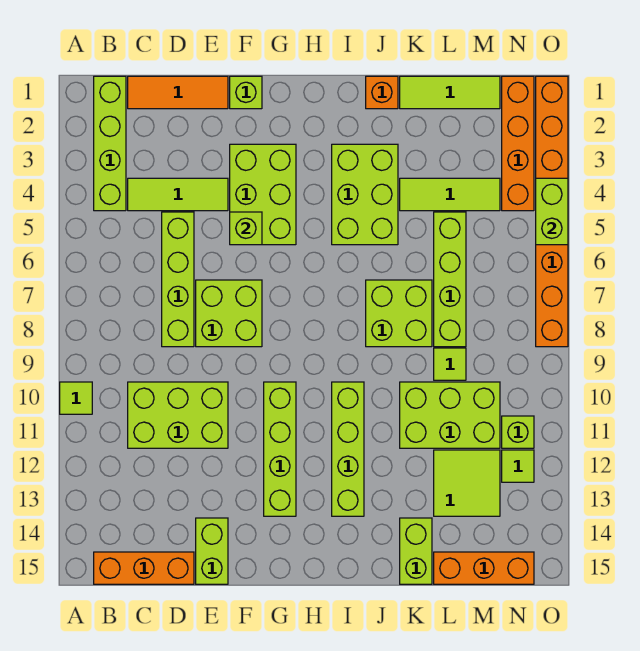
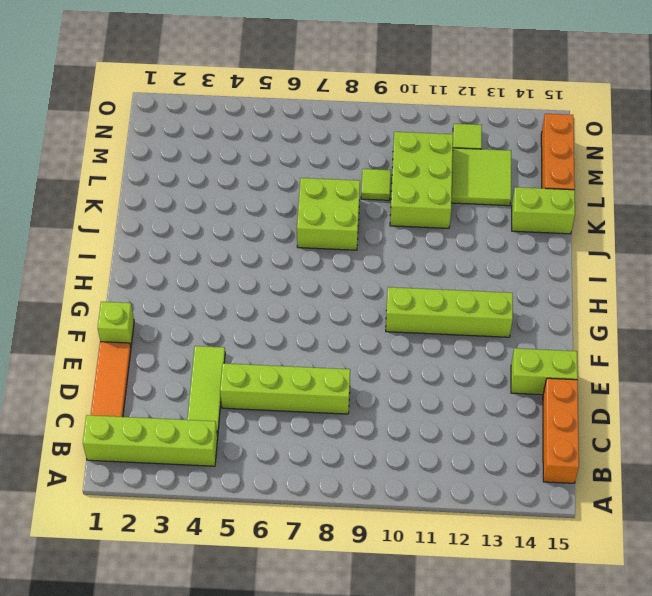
none -> lime tile A10 level 1
none -> lime brick C10:E11 level 1
none -> lime brick E7:F8 level 1
none -> lime brick F3:G5 level 1

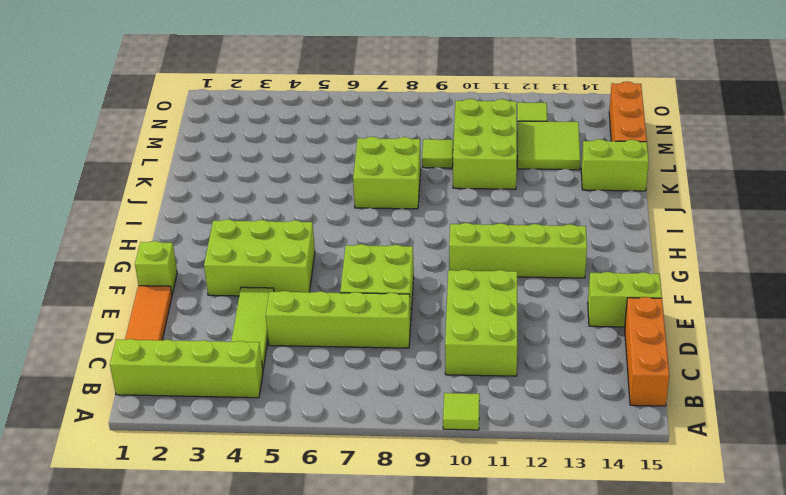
none -> lime brick I3:J5 level 1
none -> lime brick I10:I13 level 1
none -> orange brick J1 level 1
none -> lime tile K1:M1 level 1

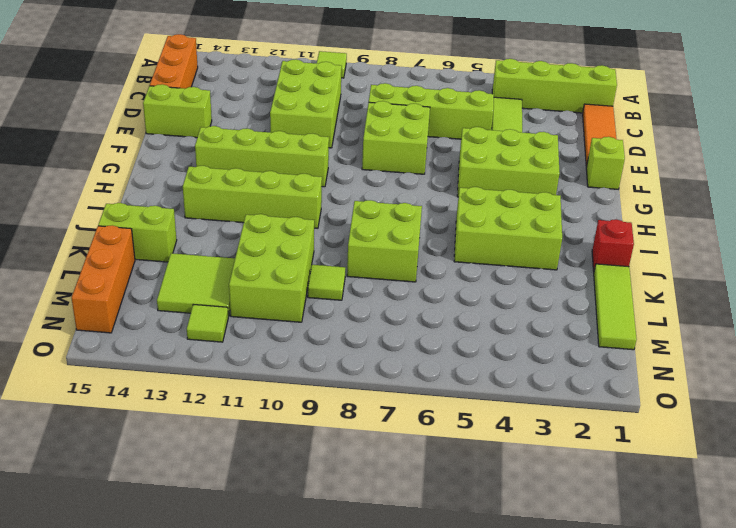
red brick J1 level 1 -> orange brick J1 level 1
none -> lime tile K4:M4 level 1
none -> lime brick L5:L8 level 1
none -> orange brick N1:N4 level 1
none -> lime brick N11 level 1

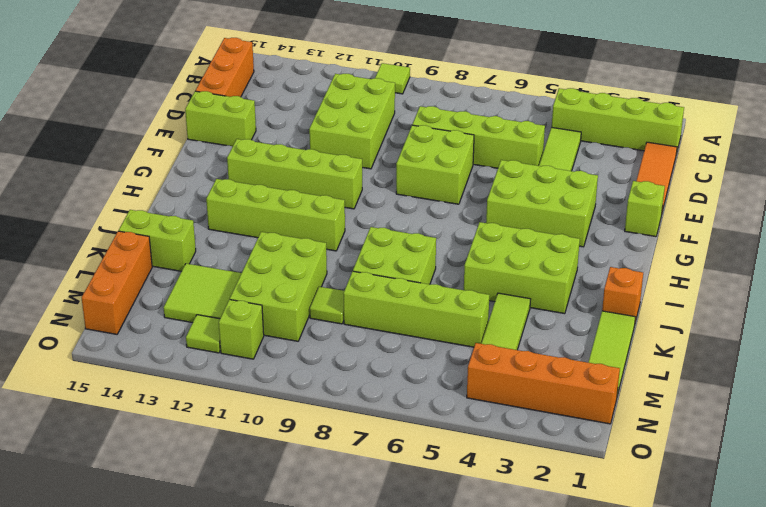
none -> orange brick O1:O8 level 1
none -> lime brick F5 level 2
none -> lime brick O4:O5 level 2

